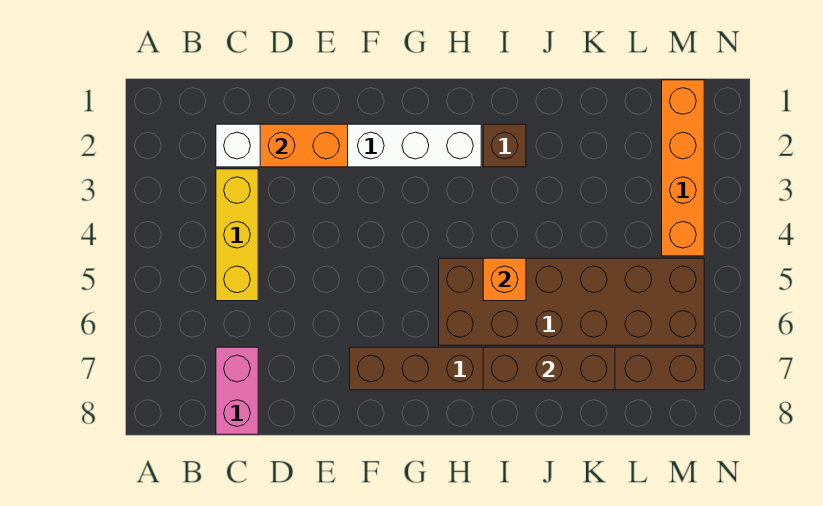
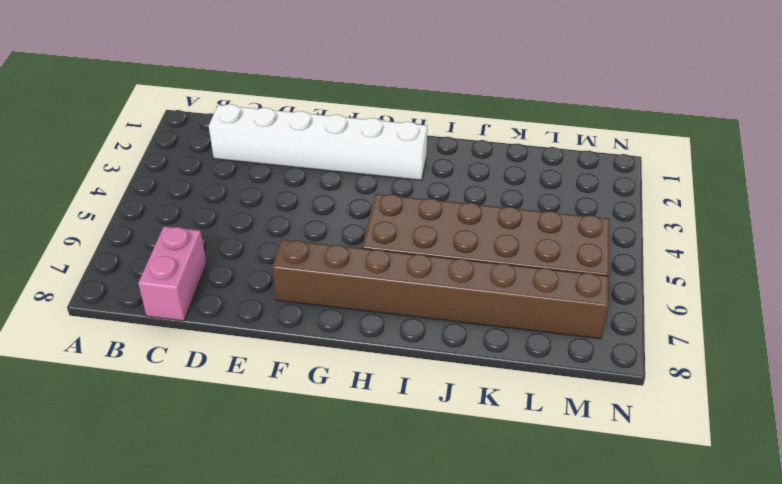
none -> yellow brick C3:C5 level 1
none -> brown brick I2 level 1

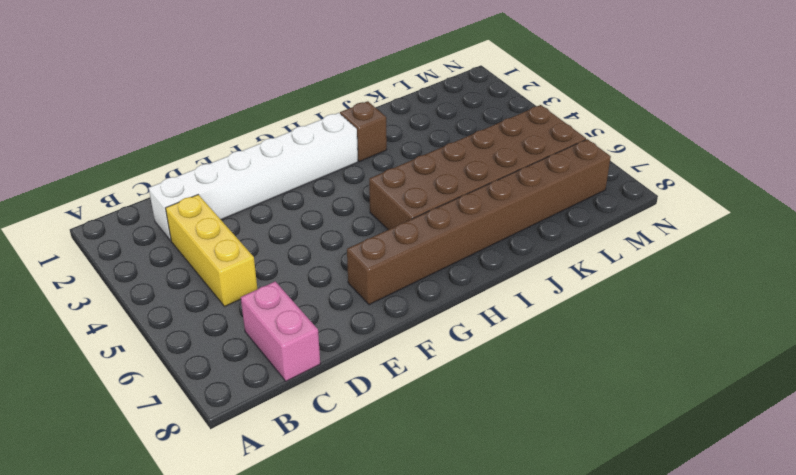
none -> orange brick M1:M4 level 1
none -> orange brick D2:E2 level 2

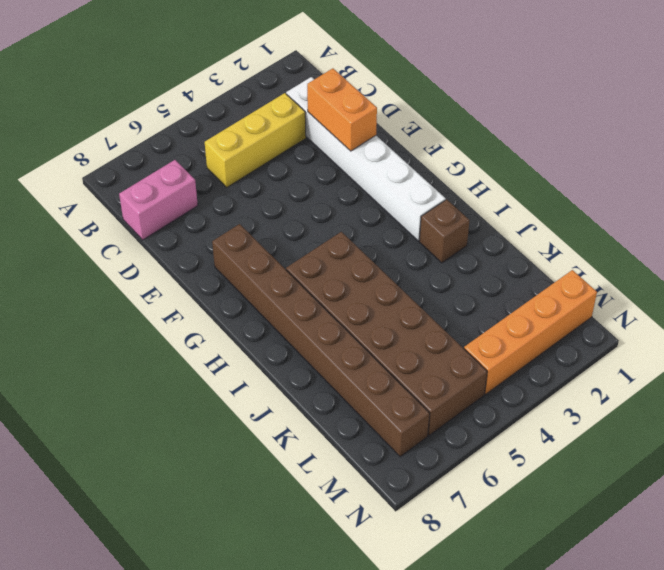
none -> orange brick I5 level 2
none -> brown brick I7:K7 level 2

